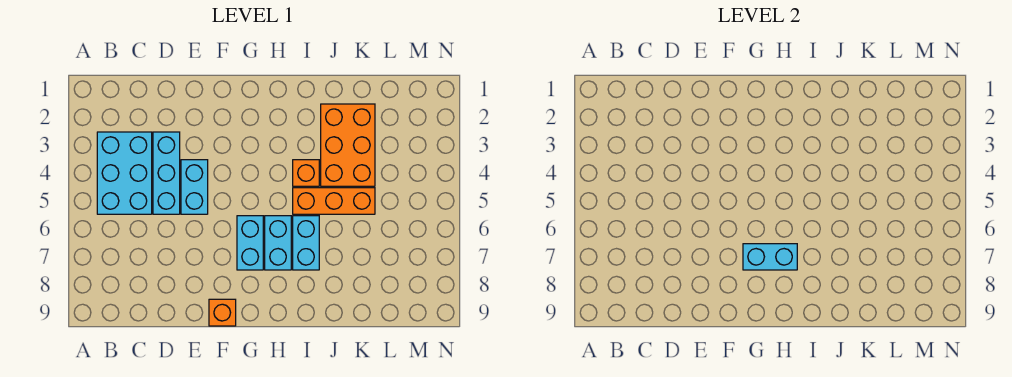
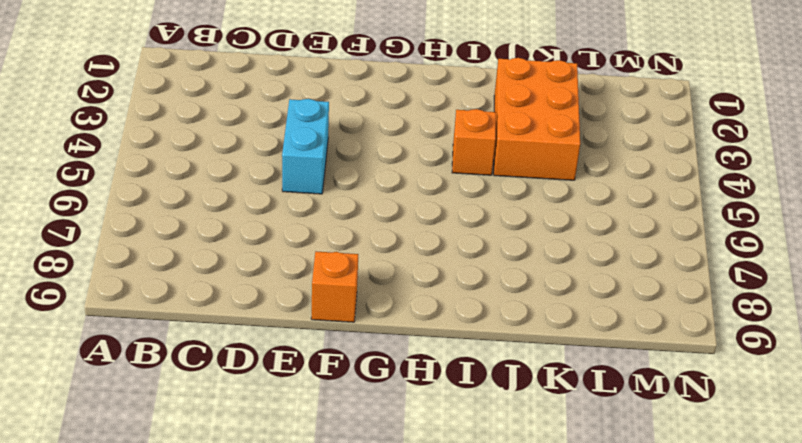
none -> cyan brick B3:C5 level 1
none -> cyan brick D3:D5 level 1

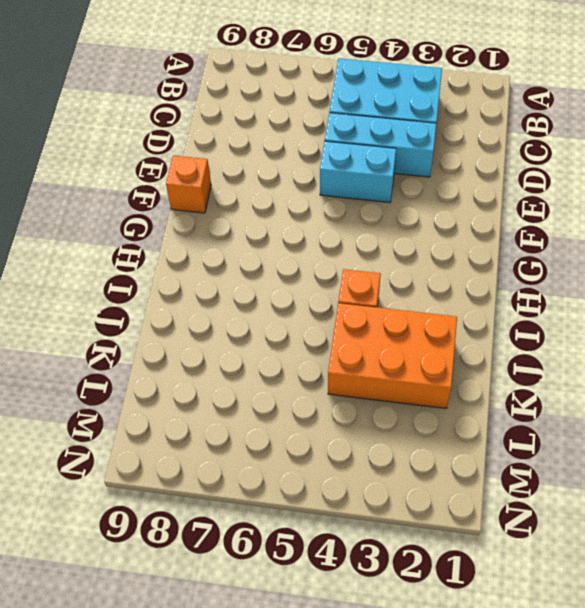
none -> cyan brick G6:G7 level 1
none -> cyan brick H6:H7 level 1

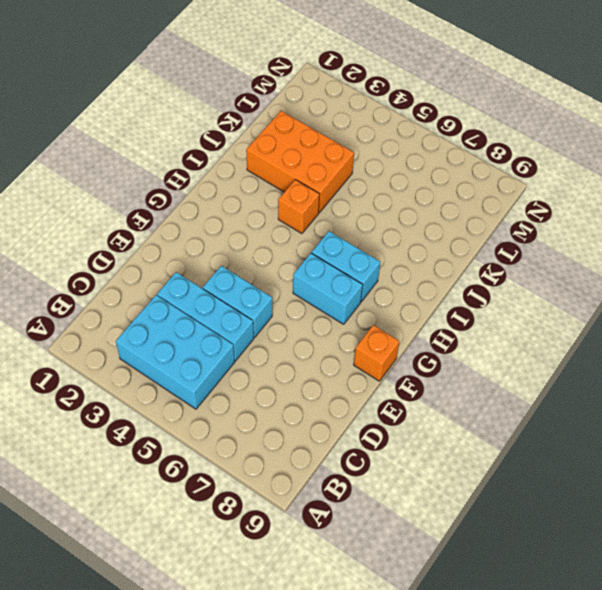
none -> orange brick I5:K5 level 1
none -> cyan brick I6:I7 level 1

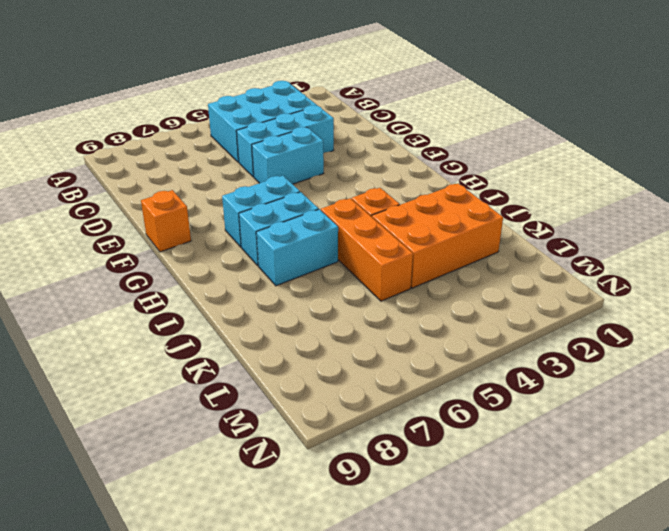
none -> cyan brick G7:H7 level 2

